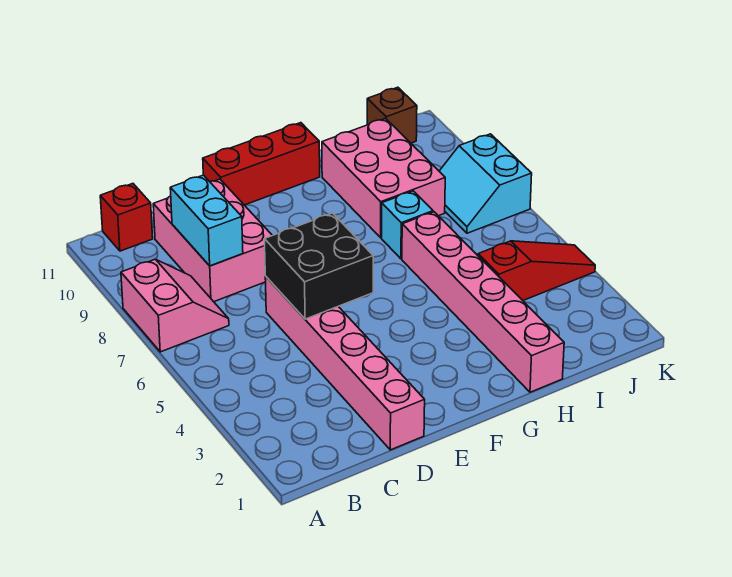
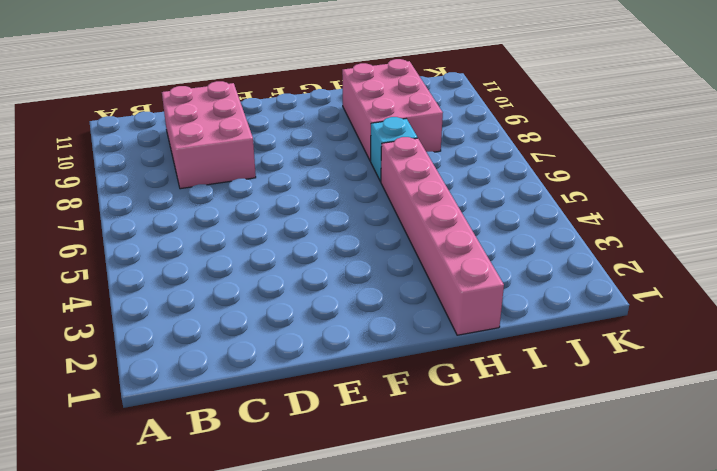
none -> pink slope A7:B8 level 1 top A
none -> red brick B11 level 1
none -> pink brick D1:D6 level 1

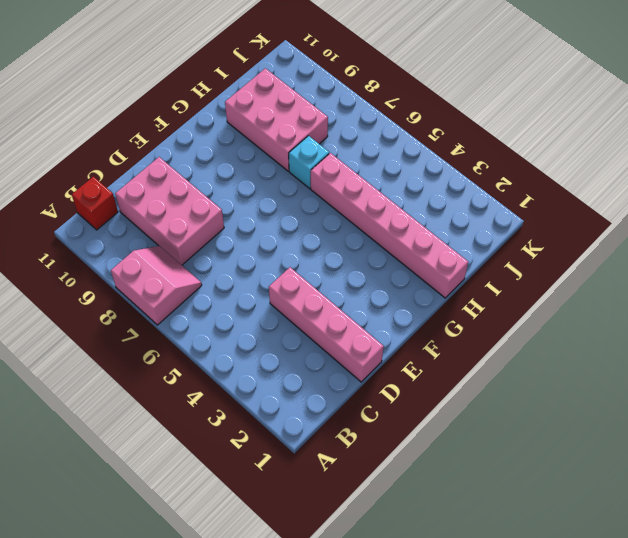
pink brick D1:D4 level 1 -> pink brick D1:D6 level 1
none -> red brick E11:G11 level 1
none -> red slope I4:K4 level 1 top I
none -> cyan slope J7:K8 level 1 top K

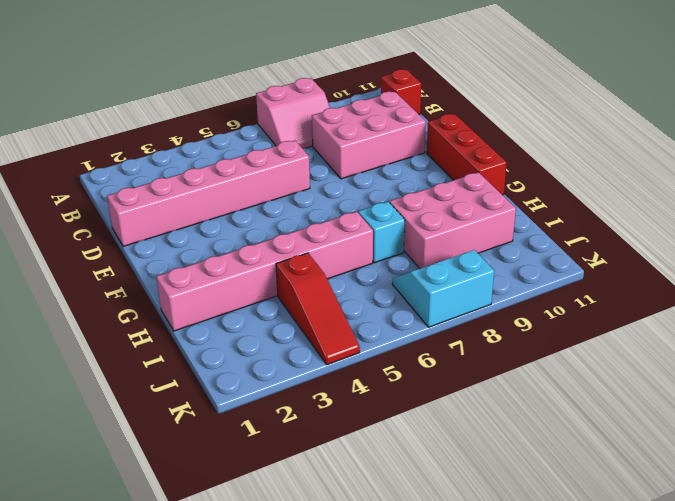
none -> brown brick J11 level 1
none -> cyan brick C8:C9 level 2
none -> black brick D5:E6 level 2

